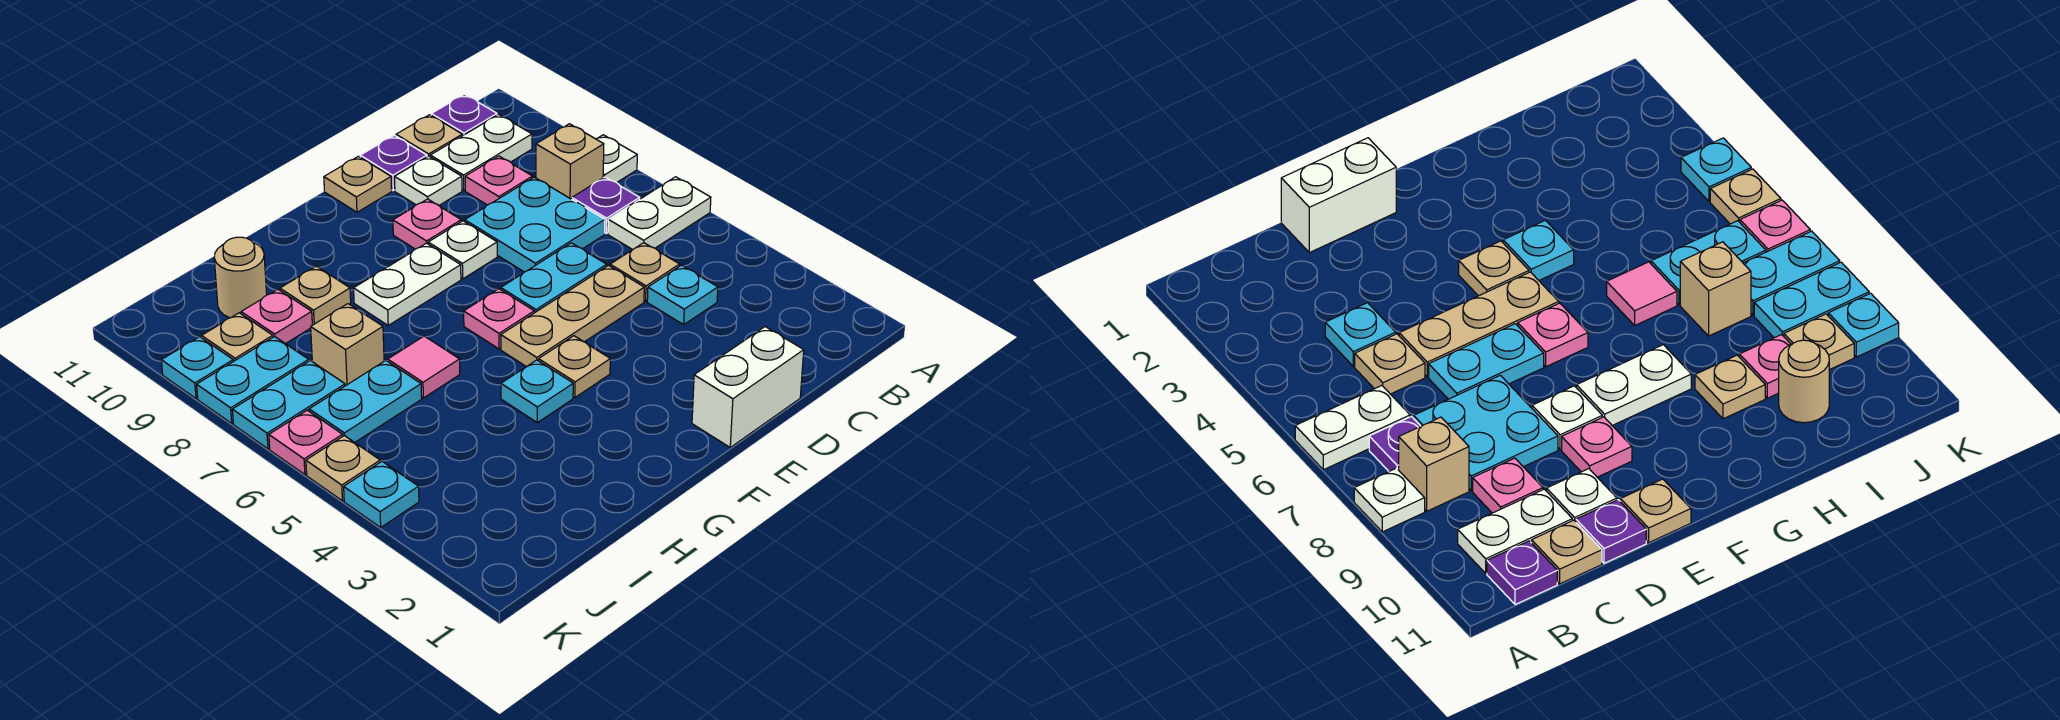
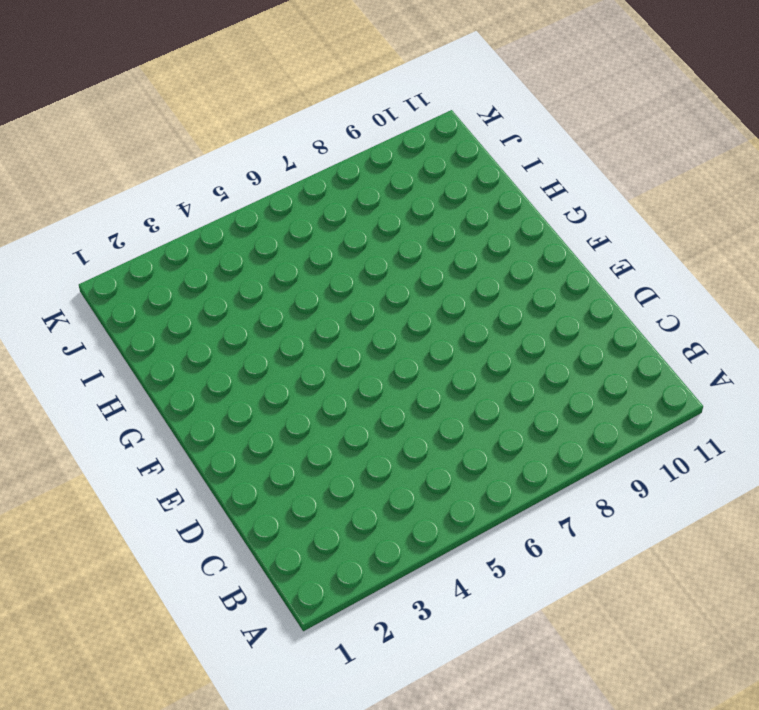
none -> white plate A6:B6 level 1
none -> white plate A8 level 1
none -> purple plate B7 level 1
none -> tan brick B8 level 1

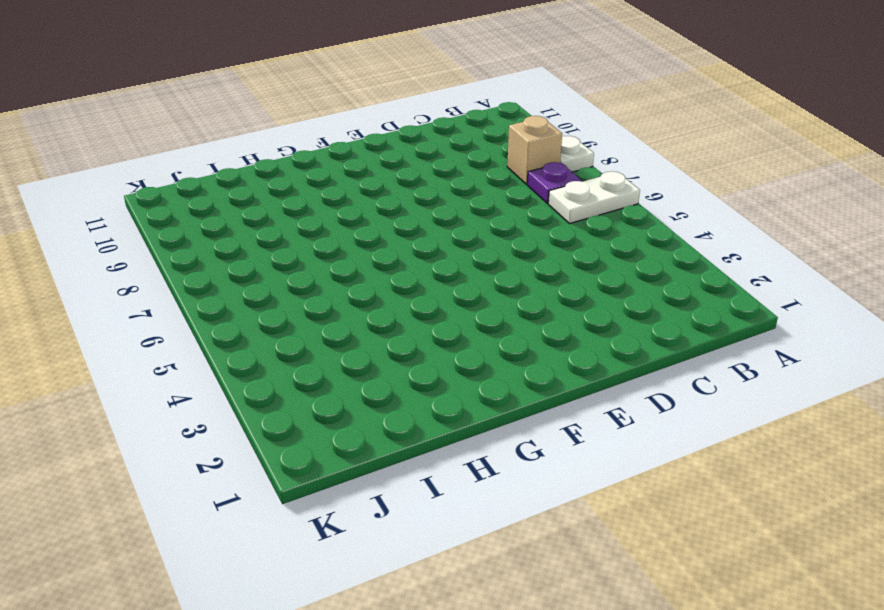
none -> white plate B10:C10 level 1
none -> purple plate B11 level 1
none -> cyan plate C4 level 1
none -> tan plate C5 level 1

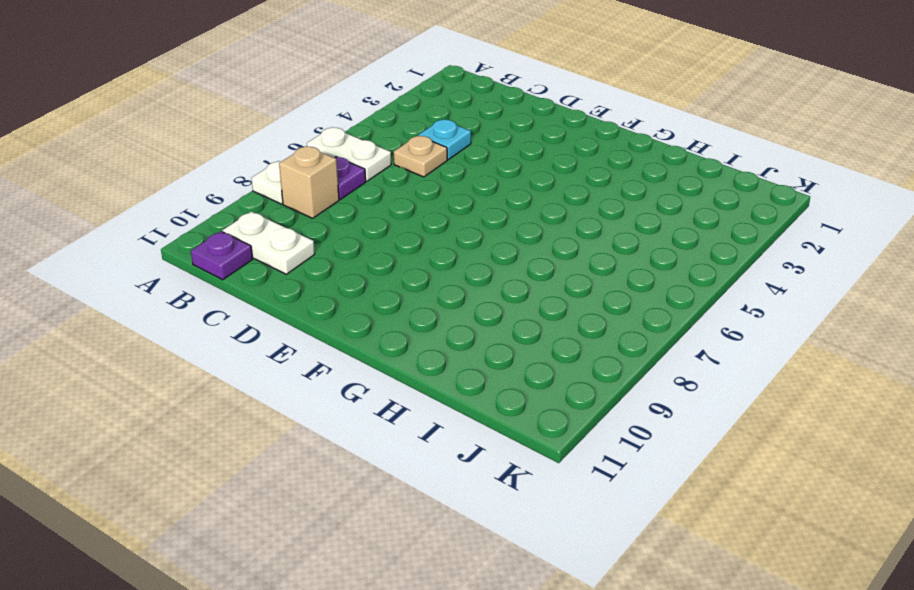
none -> cyan plate C7:D8 level 1
none -> pink plate C9 level 1
none -> tan plate C11 level 1
none -> white brick D1:E1 level 1

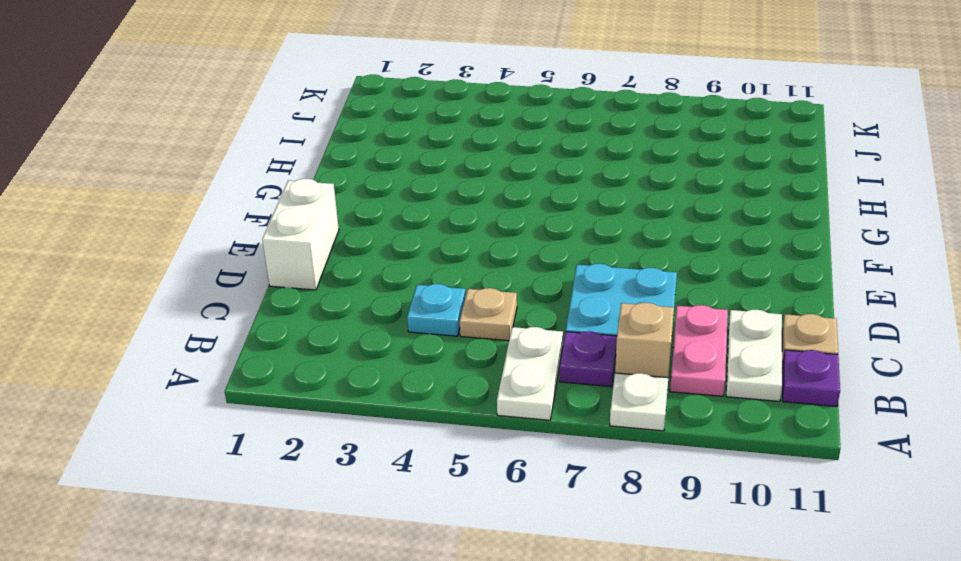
pink plate B9:C9 level 1 -> pink plate C9 level 1
none -> tan plate D5:F5 level 1
none -> cyan plate D6:E6 level 1
none -> white plate D10 level 1
none -> purple plate D11 level 1

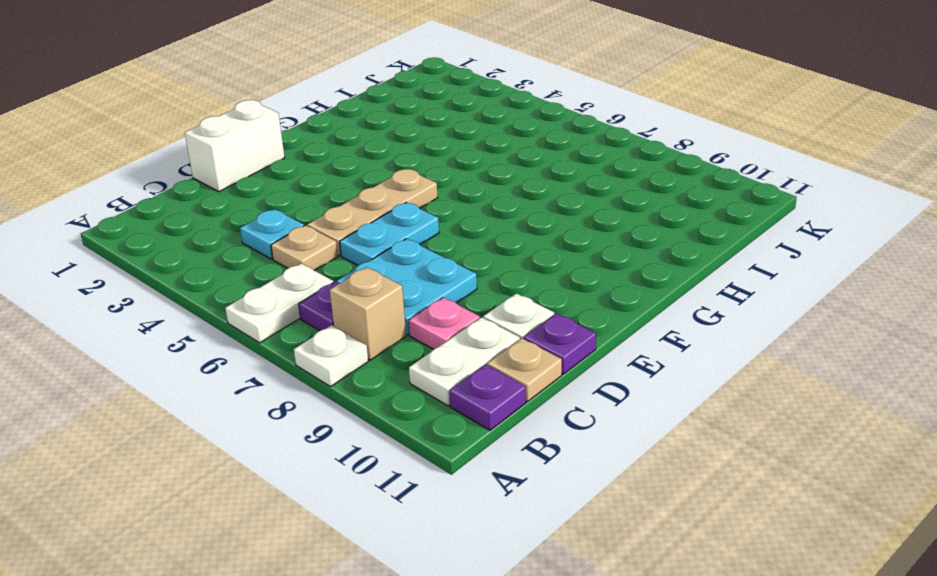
none -> white plate E8 level 1
none -> pink plate E9 level 1
none -> tan plate E11 level 1
none -> tan plate F4 level 1

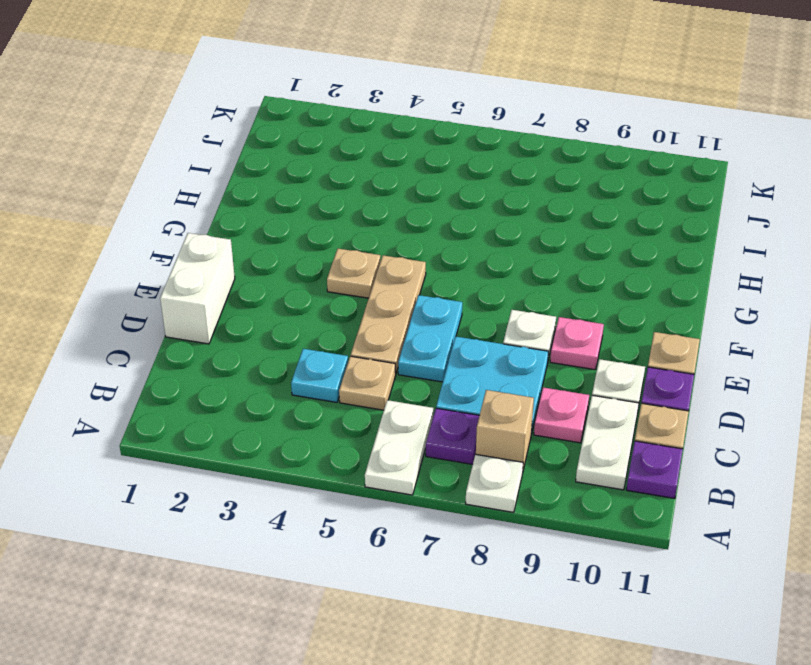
none -> pink plate F6 level 1
none -> white plate F8:G8 level 1
none -> cyan plate G4 level 1
none -> pink tile H6 level 1

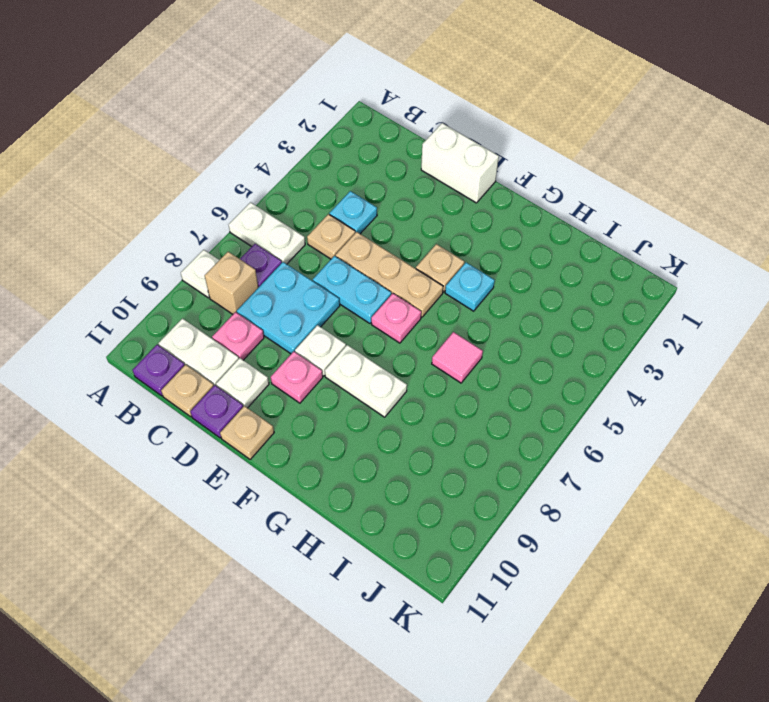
none -> tan plate H9 level 1
none -> cyan plate I6:J6 level 1
none -> tan brick I7 level 1
none -> pink plate I9 level 1

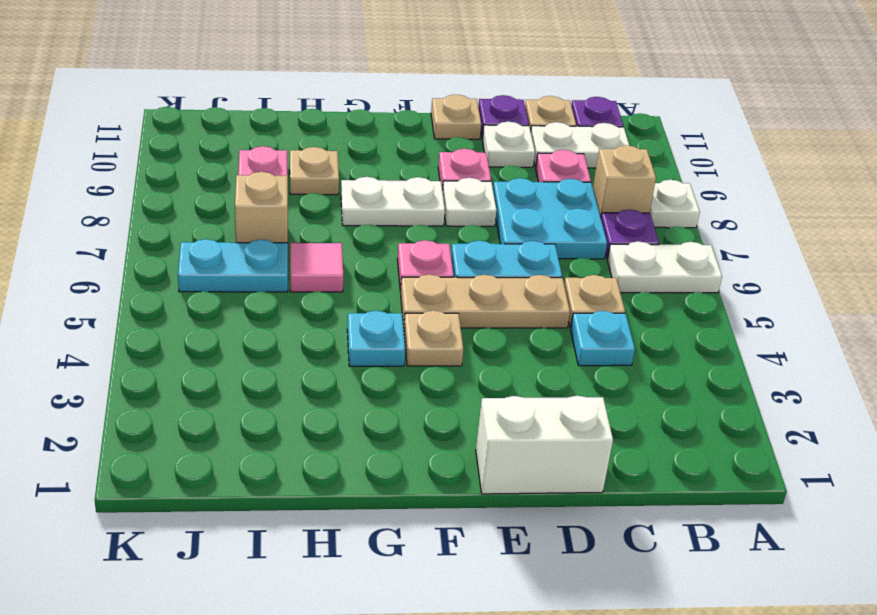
none -> tan round brick I10 level 1
none -> cyan plate J7:K7 level 1
none -> cyan plate J8:K8 level 1
none -> tan plate J9 level 1

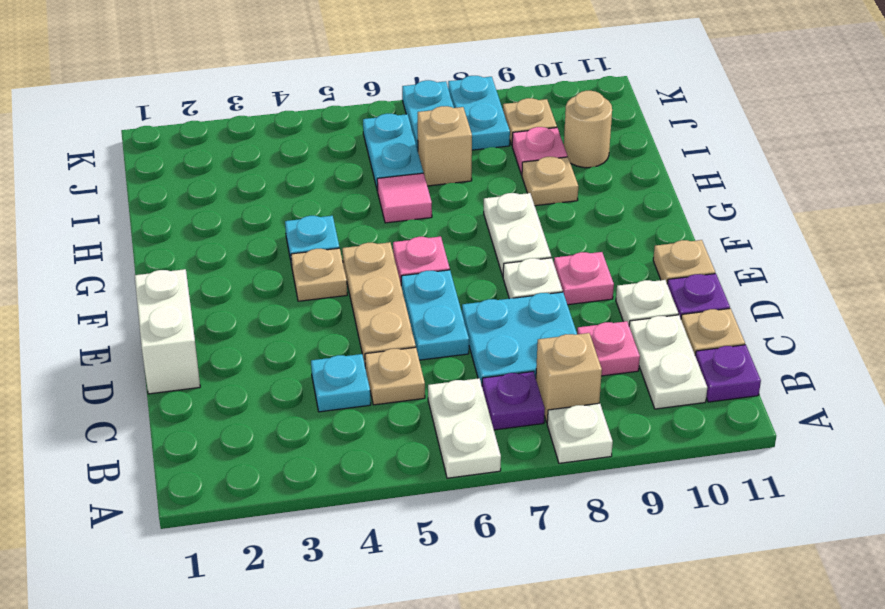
none -> cyan plate K4 level 1
none -> tan plate K5 level 1
none -> pink plate K6 level 1
none -> cyan plate K9 level 1

